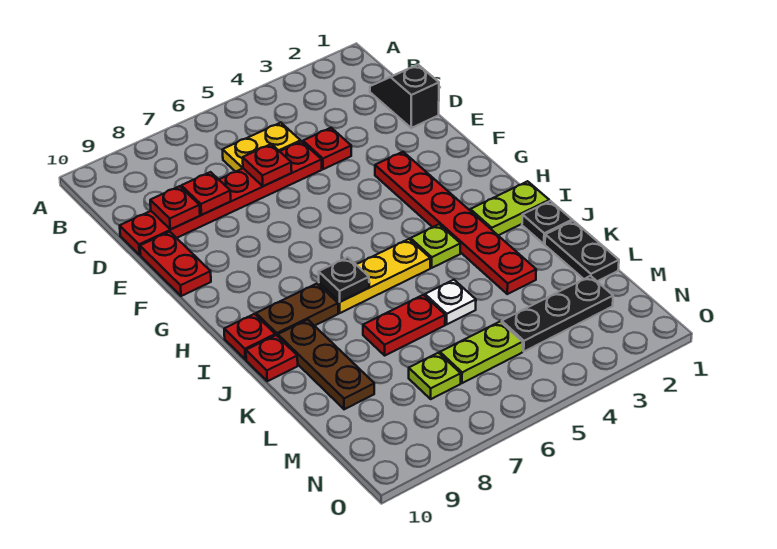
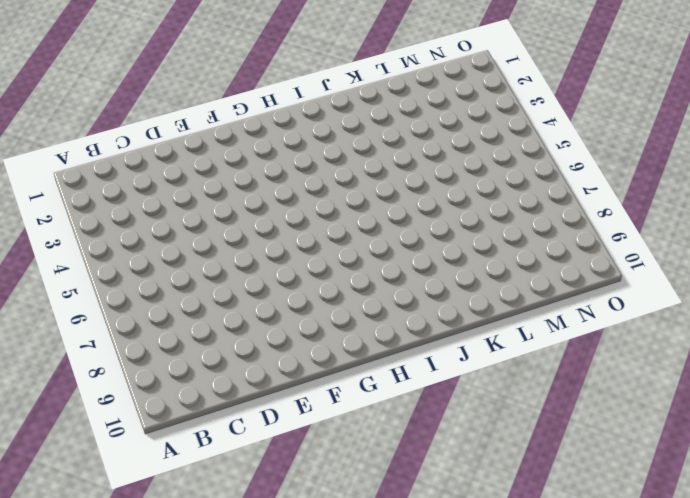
none -> black slope C1:D1 level 1 top D
none -> yellow plate C5:C6 level 1
none -> red plate D4 level 1

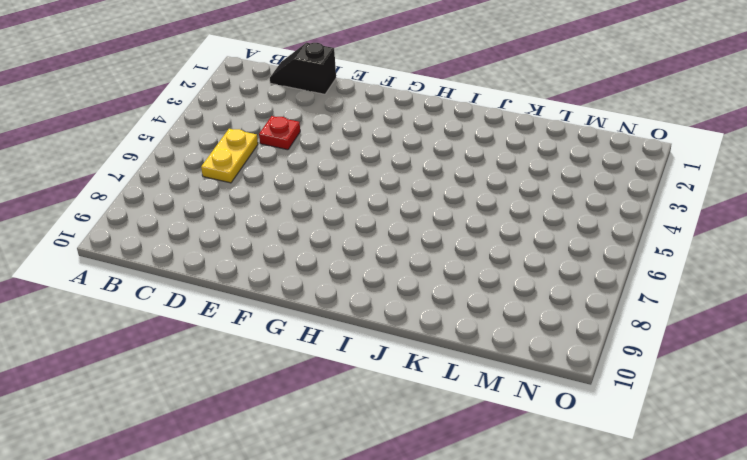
none -> red plate D5:D10 level 1
none -> red plate E10:F10 level 1
none -> red plate F3:K3 level 1

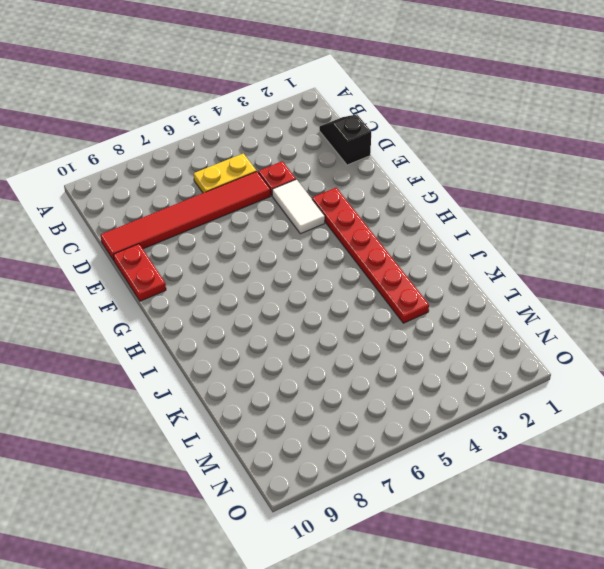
red tile D5:D10 level 1 -> red plate D5:D10 level 1
white tile E4:F4 level 1 -> none
none -> lime plate I1:I2 level 1
none -> lime plate I4 level 1
none -> yellow plate I5:I7 level 1

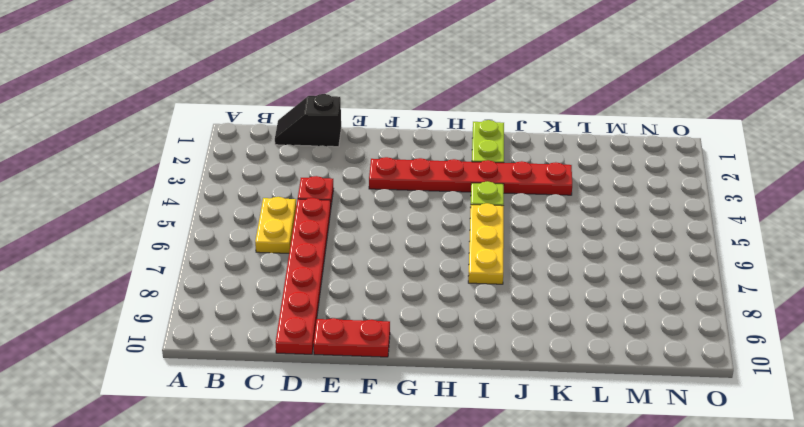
none -> brown plate I8:I9 level 1
none -> red plate I10 level 1
none -> black plate J1 level 1

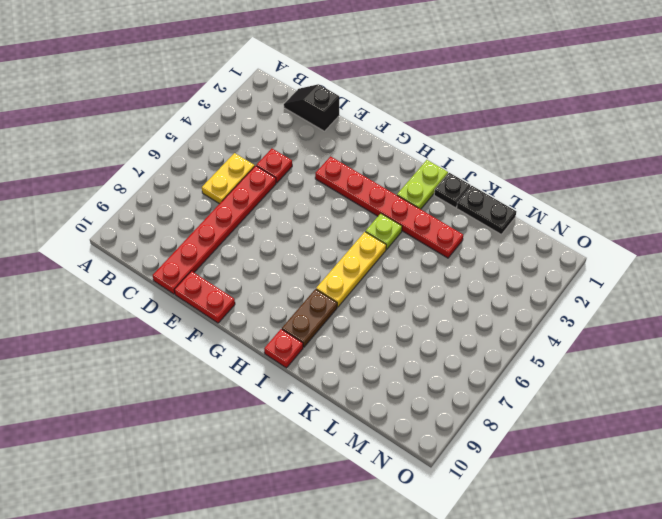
none -> brown plate J9:L9 level 1
none -> red plate J10 level 1
none -> white plate K5 level 1

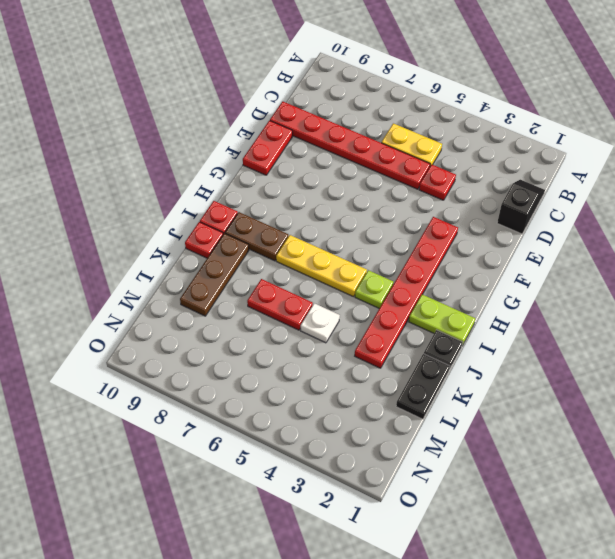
none -> black plate M2:M4 level 1
none -> lime plate M5:M6 level 1
none -> lime plate M7 level 1

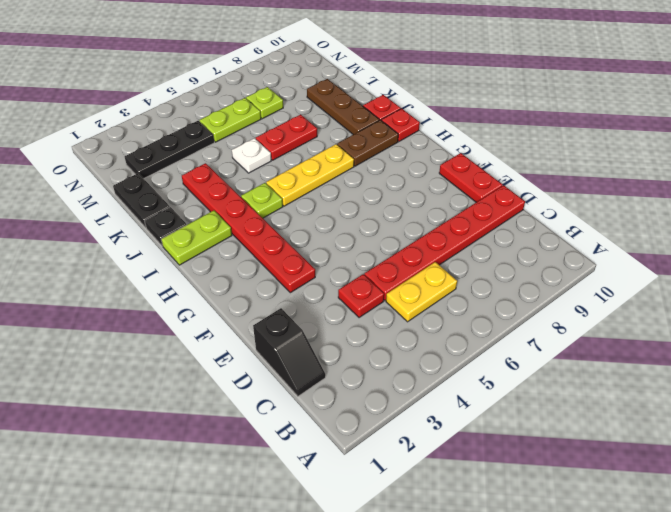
none -> red plate D6 level 2
none -> red plate D8 level 2
none -> red plate D9 level 2

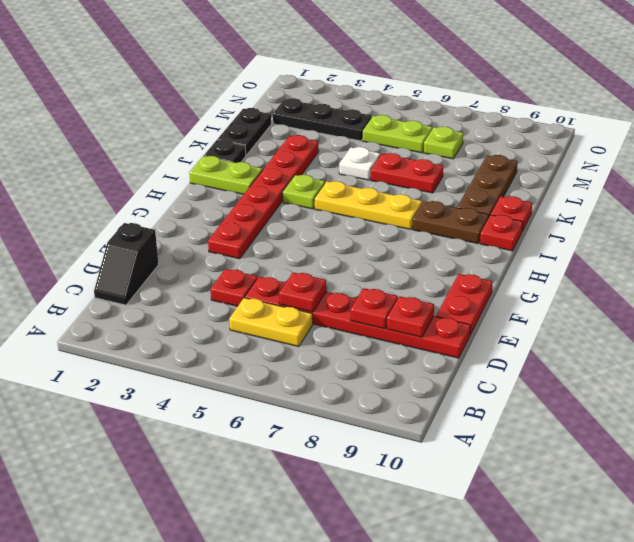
none -> black plate I7 level 2

